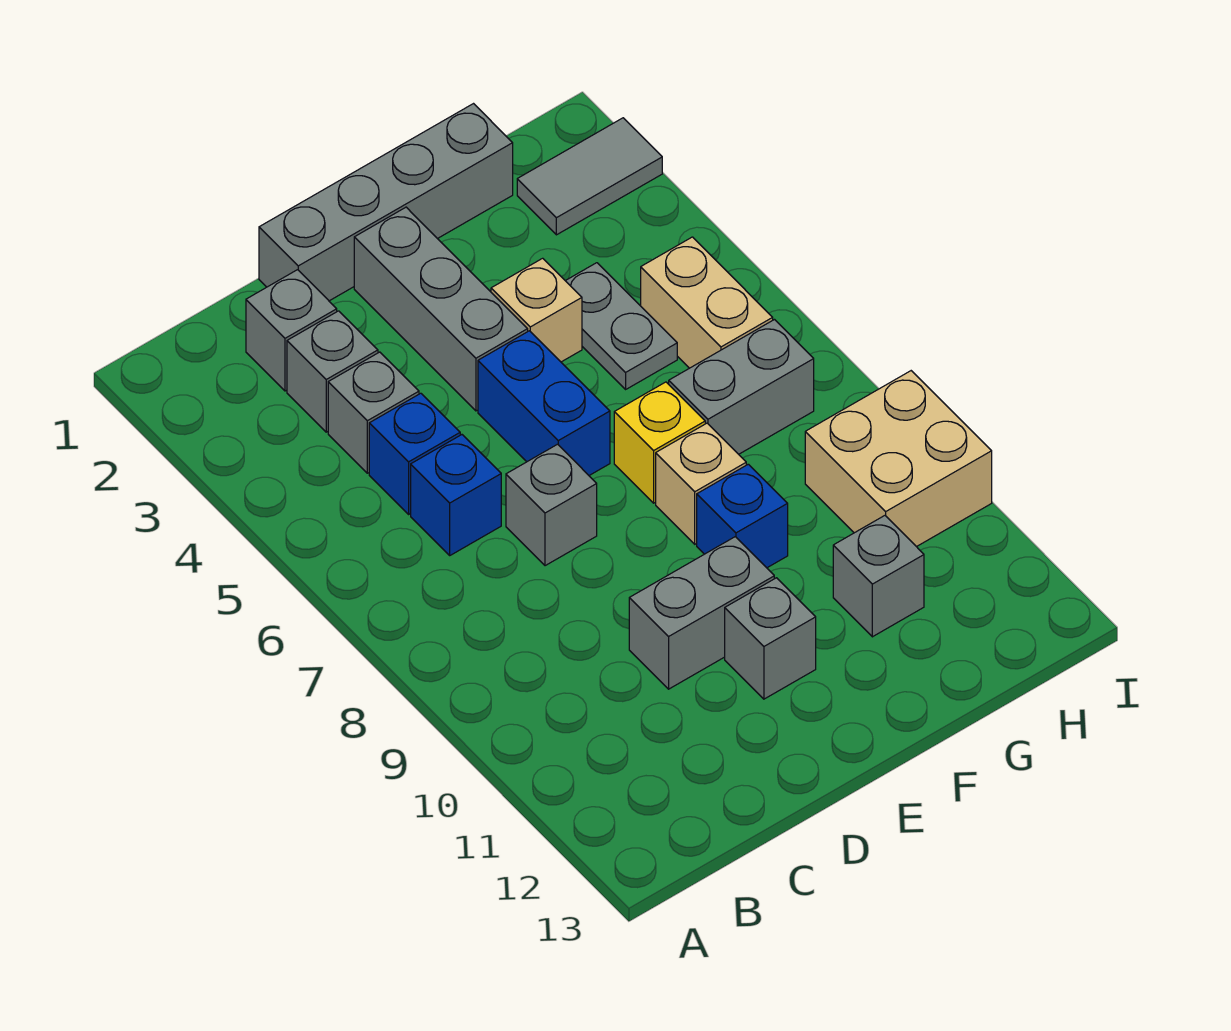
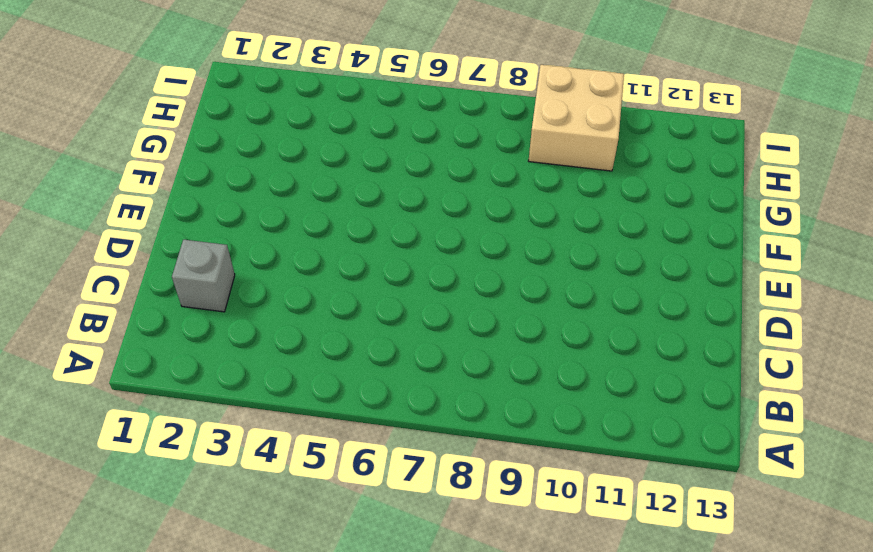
none -> grey brick C3 level 1
none -> grey brick C4 level 1
none -> blue brick C5 level 1

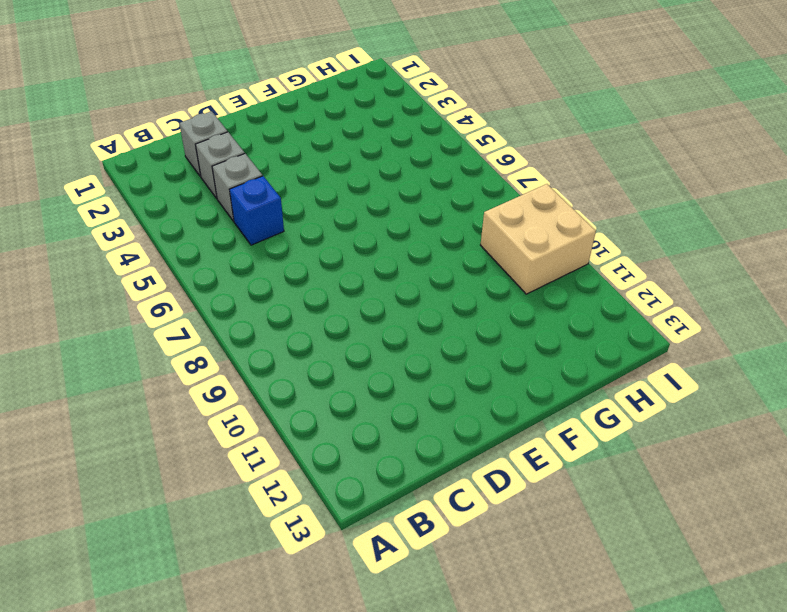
none -> blue brick C6 level 1
none -> grey brick D1:G1 level 1
none -> grey brick D7 level 1

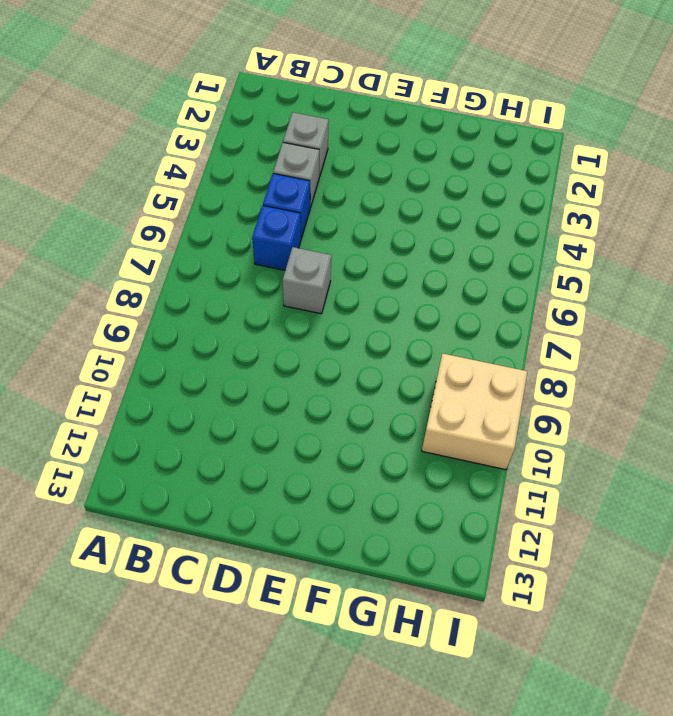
none -> grey brick C2 level 1
none -> grey brick D1:G1 level 1
none -> grey brick D10:E10 level 1

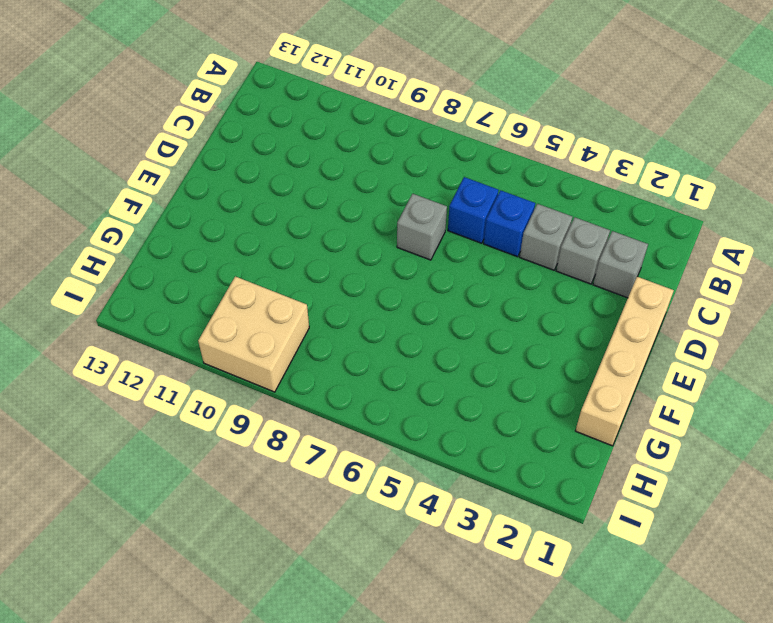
tan brick D1:G1 level 1 -> grey brick D1:G1 level 1
none -> grey brick D10:E10 level 1
none -> grey brick E2:E4 level 1
none -> blue brick E5:E6 level 1

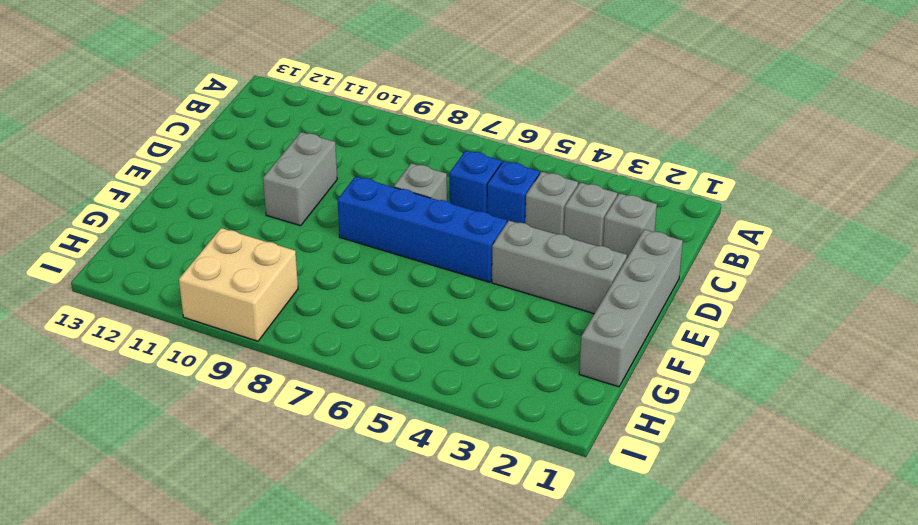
blue brick E5:E8 level 1 -> blue brick E5:E6 level 1
none -> grey brick E11 level 1
none -> tan brick F4 level 1
none -> yellow brick F7 level 1

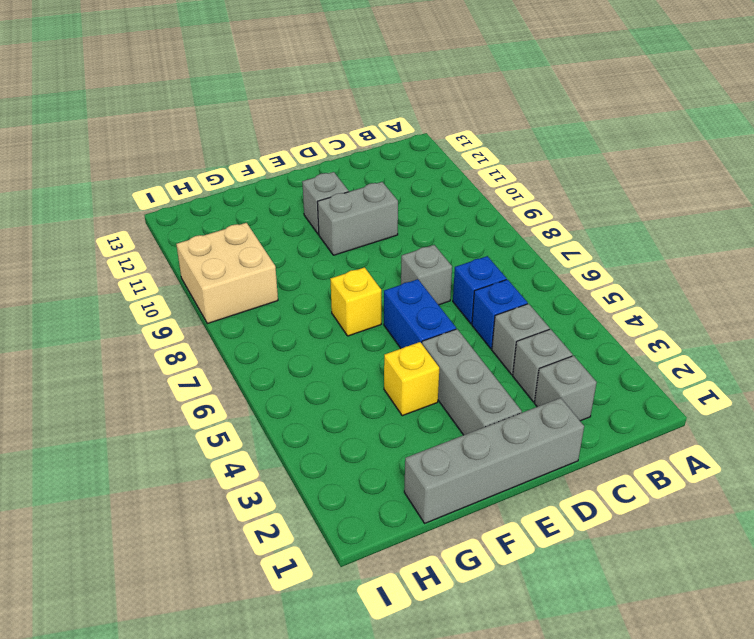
yellow brick F4 level 1 -> tan brick F4 level 1
none -> tan brick F8 level 1
none -> blue brick F9 level 1
none -> grey plate G4:G5 level 1

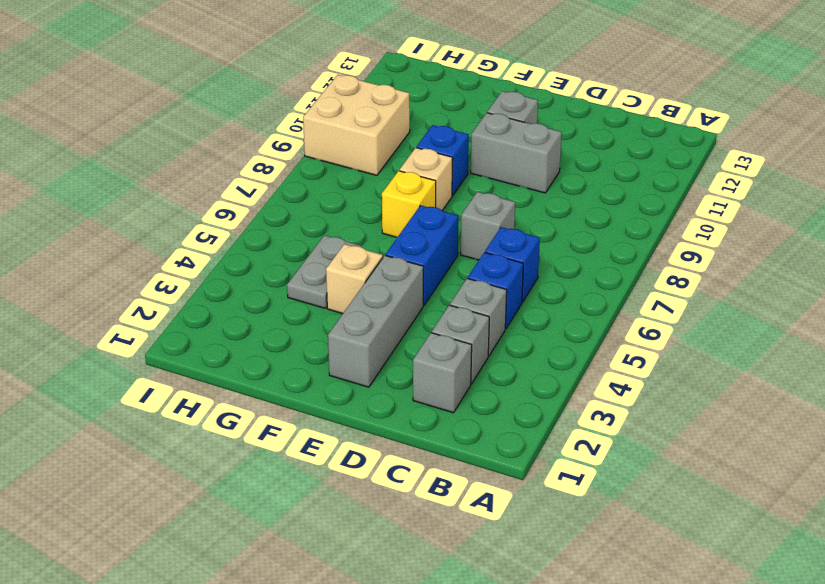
none -> grey brick D1:G1 level 1
none -> grey brick G7:H7 level 1
none -> grey brick G11 level 1

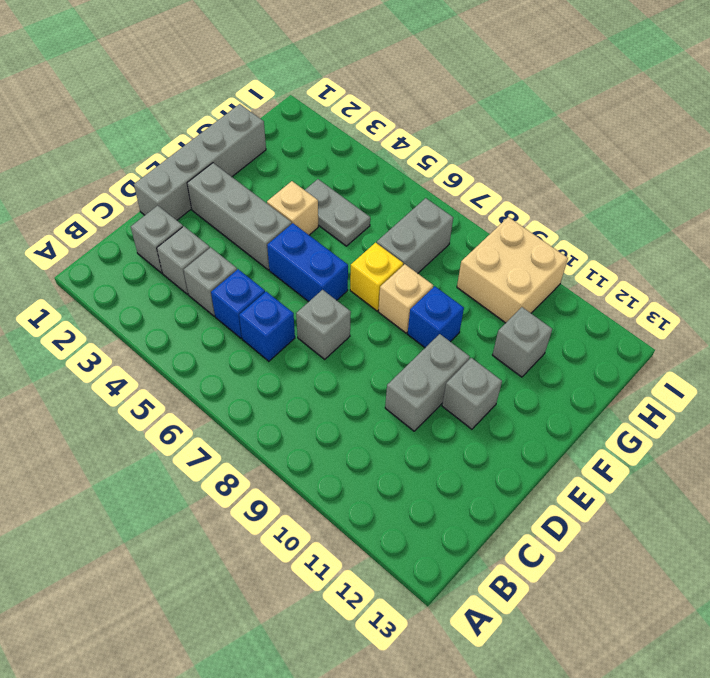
none -> grey tile H2:I2 level 1
none -> tan brick H5:H6 level 1

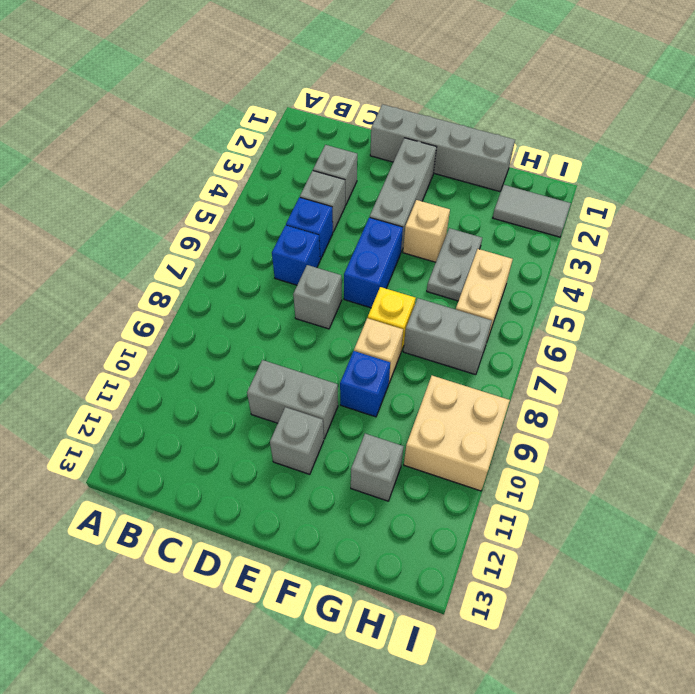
none -> grey brick C2 level 1

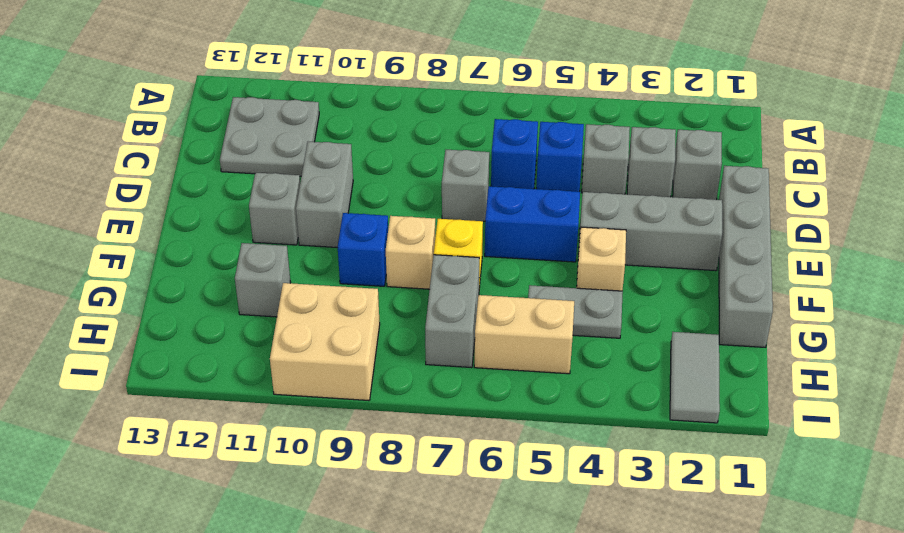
grey plate B11:C12 level 1 -> none

